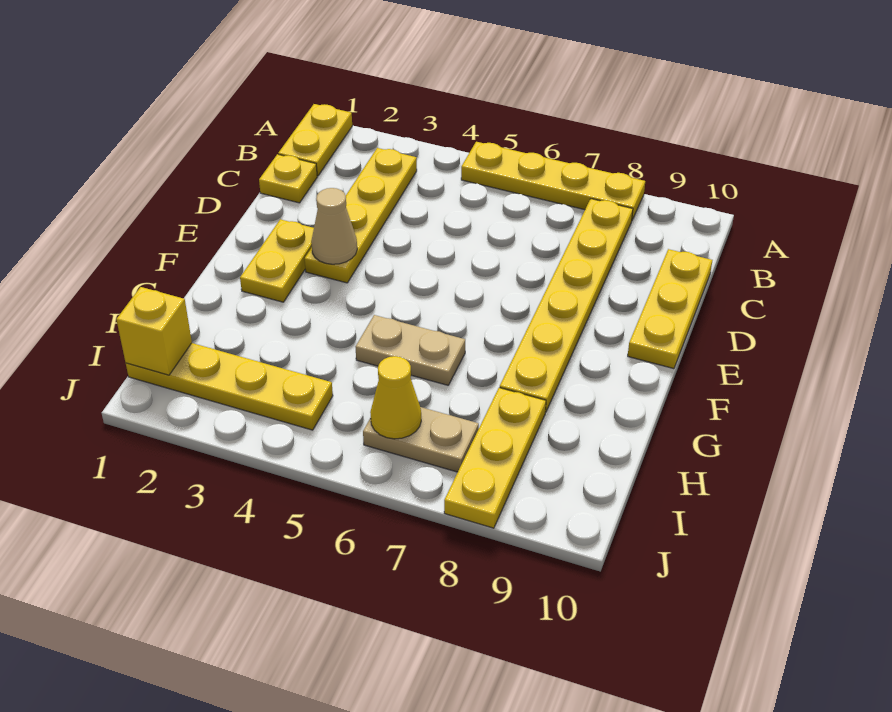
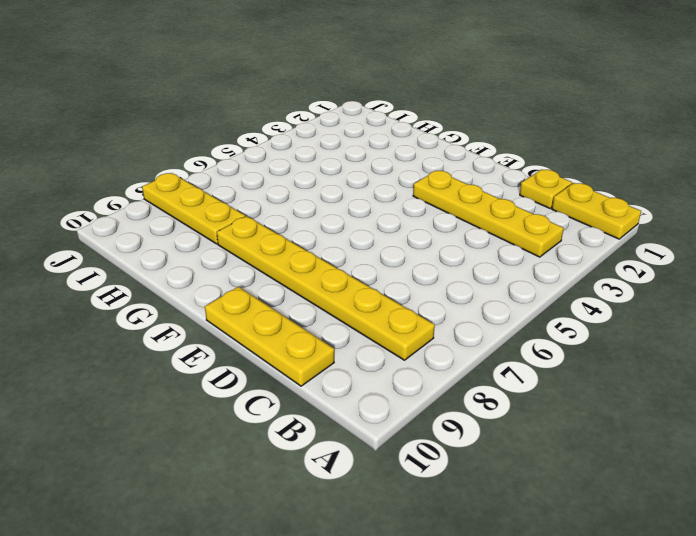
none -> yellow plate A5:A8 level 1
none -> yellow plate E2:F2 level 1
none -> tan plate G5:G6 level 1

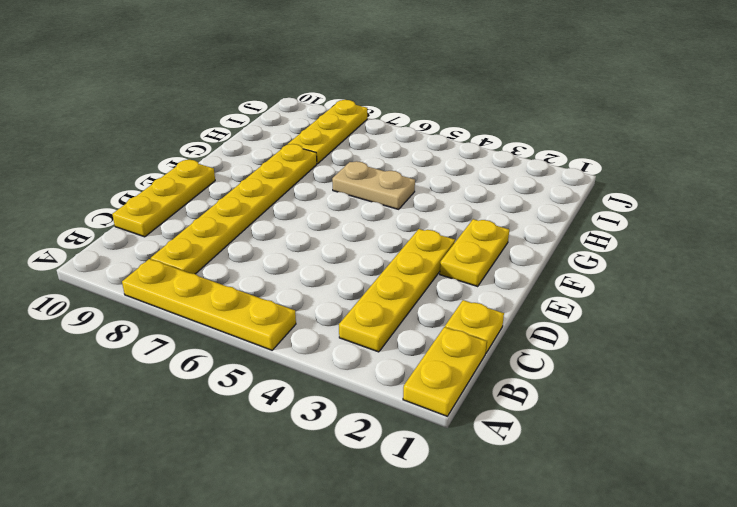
none -> yellow plate I1:I4 level 1
none -> tan plate I6:I7 level 1
none -> tan cone E3 level 2

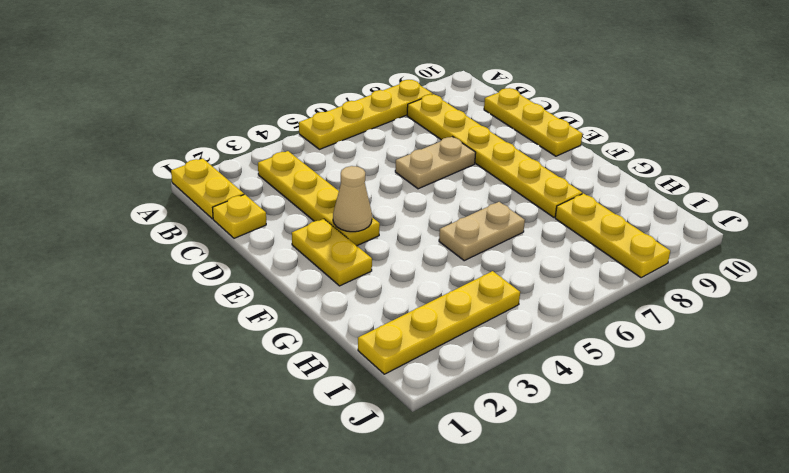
tan plate D6:D7 level 1 -> tan plate I6:I7 level 1
none -> yellow brick I1 level 2
none -> yellow cone I6 level 2

